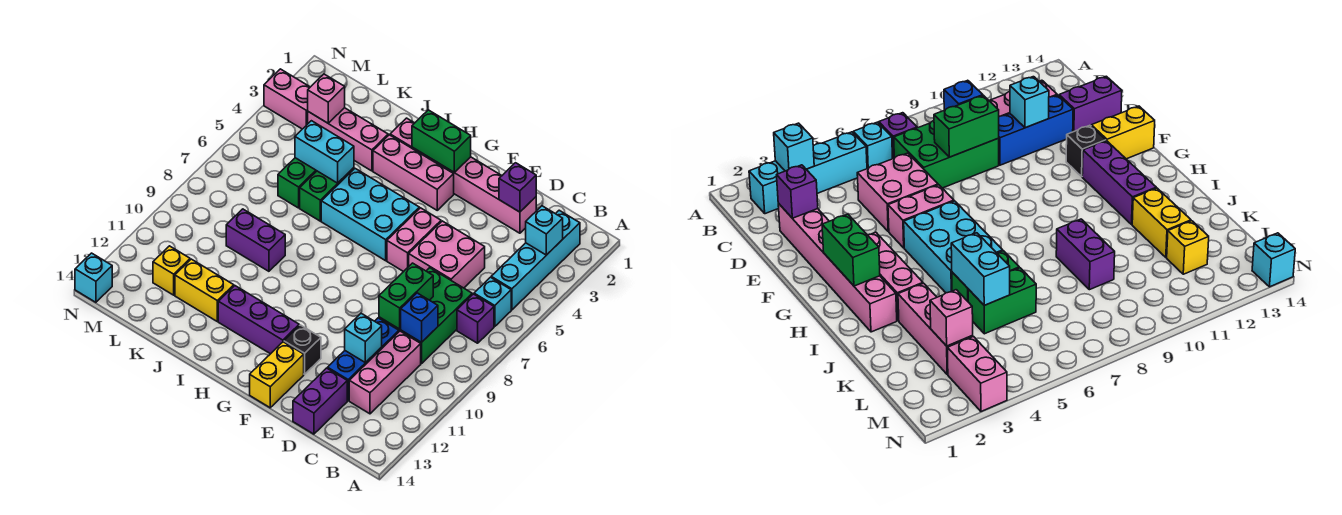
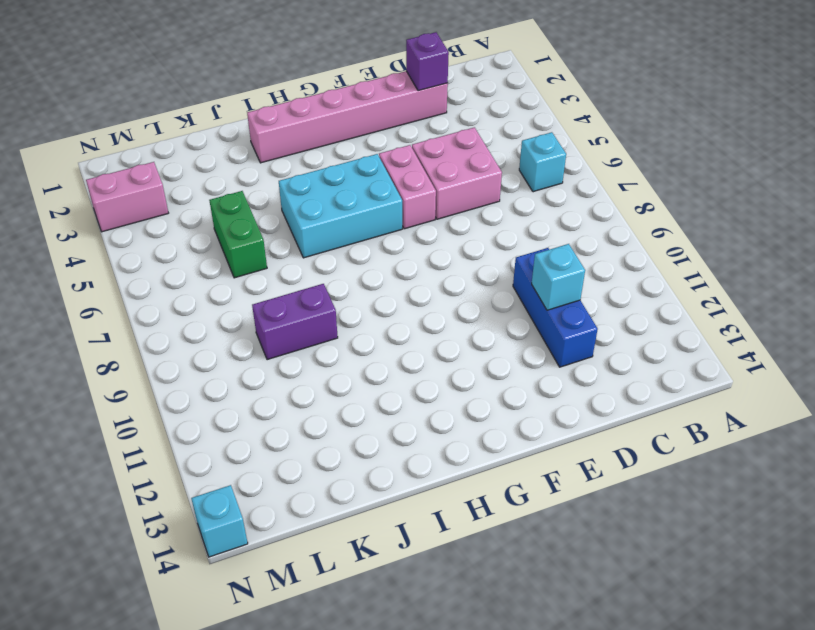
none -> cyan brick B2:B5 level 1
none -> purple brick B7 level 1
none -> green brick C7:D9 level 1
none -> pink brick C10:C12 level 1

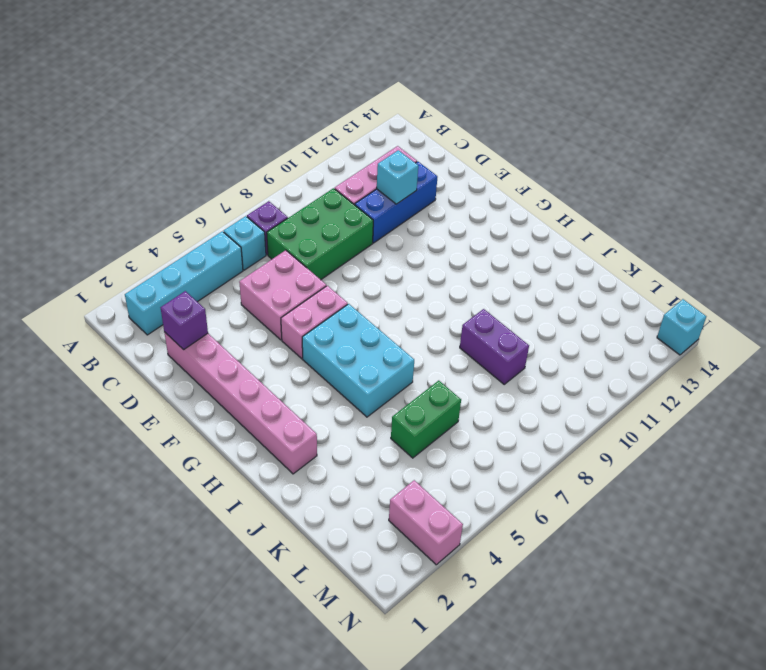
none -> purple brick D13:D14 level 1
none -> black brick F12 level 1
none -> yellow brick F13:F14 level 1
none -> pink brick G3:I3 level 1

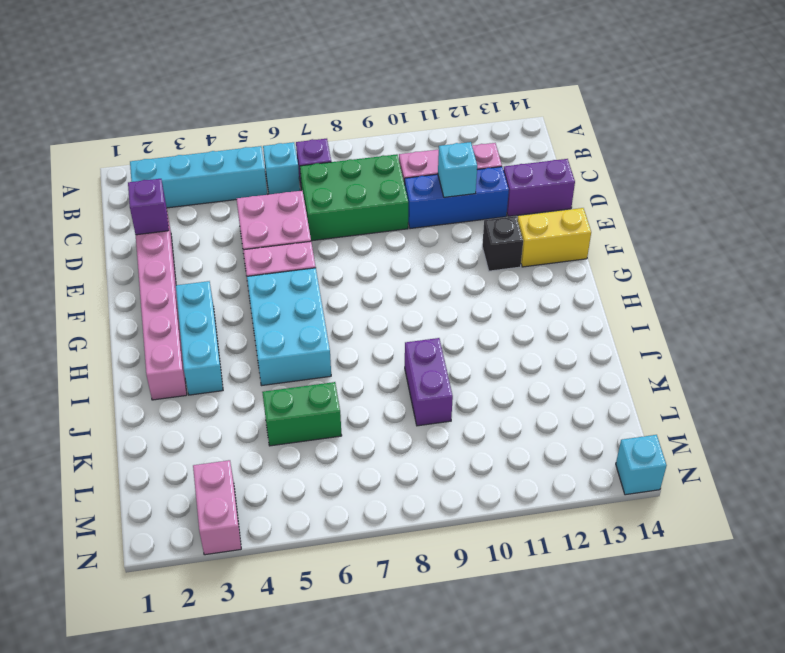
cyan brick G3:I3 level 1 -> pink brick G3:I3 level 1
none -> purple brick G12:I12 level 1
none -> pink brick J3:L3 level 1
none -> green brick J5:J6 level 1
none -> yellow brick J12:K12 level 1

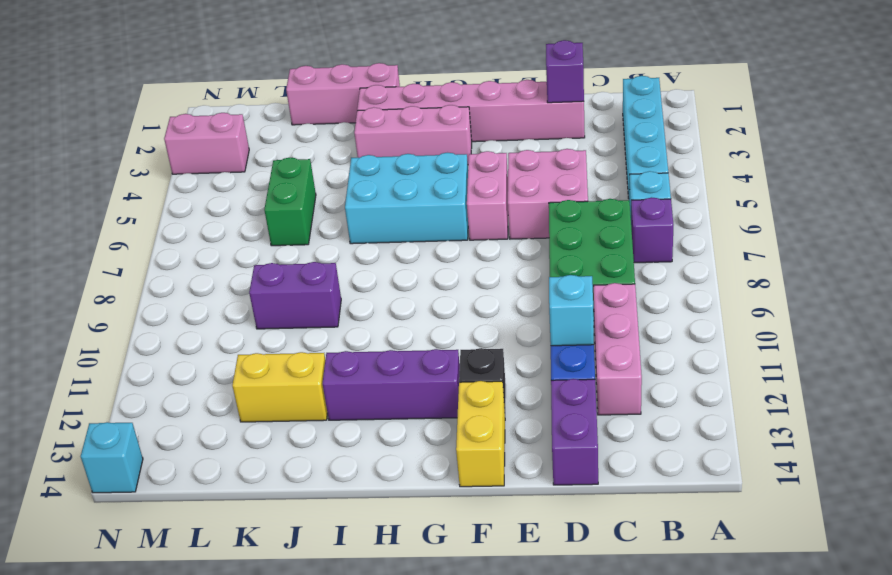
pink brick I1:K1 level 1 -> pink brick J3:L3 level 1
none -> green brick J5:J6 level 1
none -> yellow brick L12 level 1
none -> cyan brick B3 level 2
none -> blue brick C9 level 2

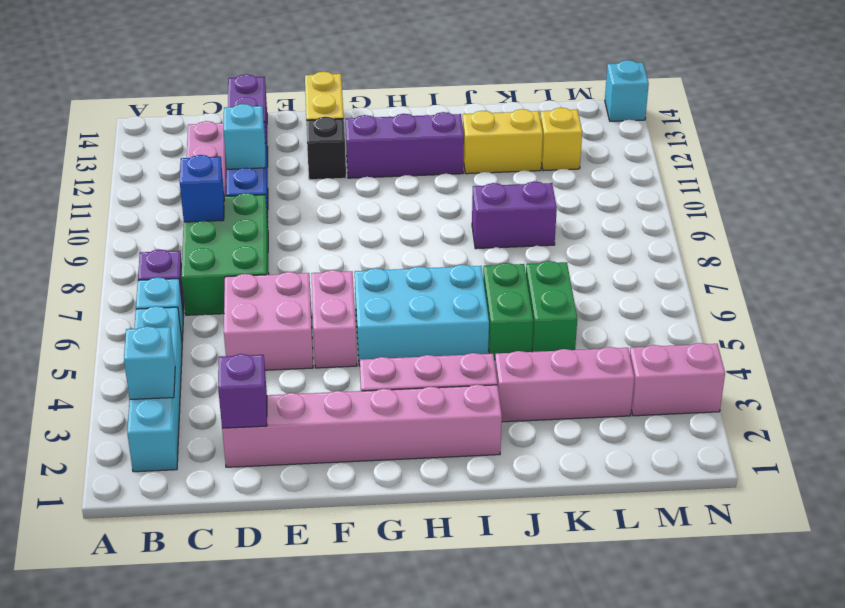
none -> green brick D8:D9 level 2
none -> green brick G2:H2 level 2
none -> cyan brick J5:K5 level 2
none -> pink brick L3 level 2

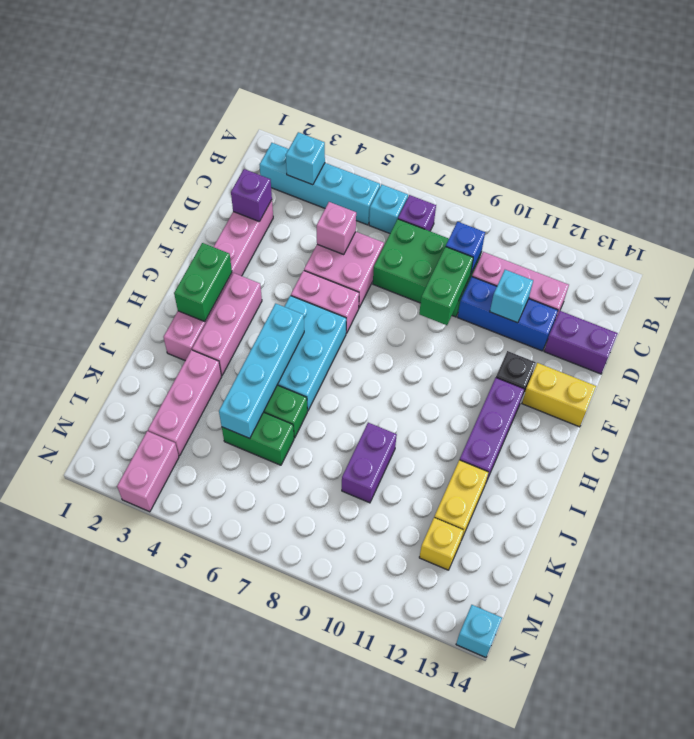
pink brick D5 level 2 -> pink brick L3 level 2
green brick D9:E9 level 2 -> green brick D8:D9 level 2
cyan brick H5:K5 level 2 -> cyan brick J5:K5 level 2

